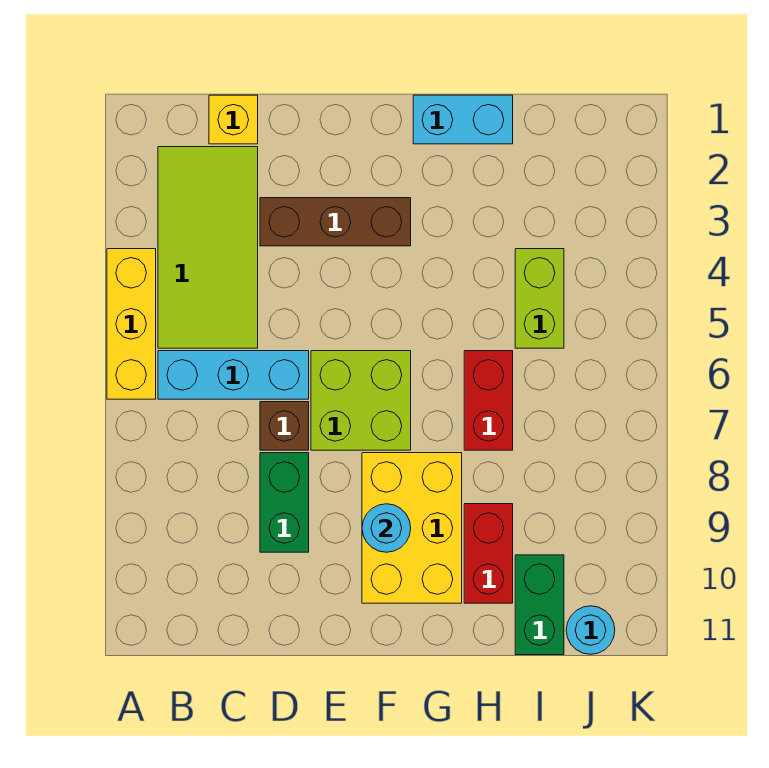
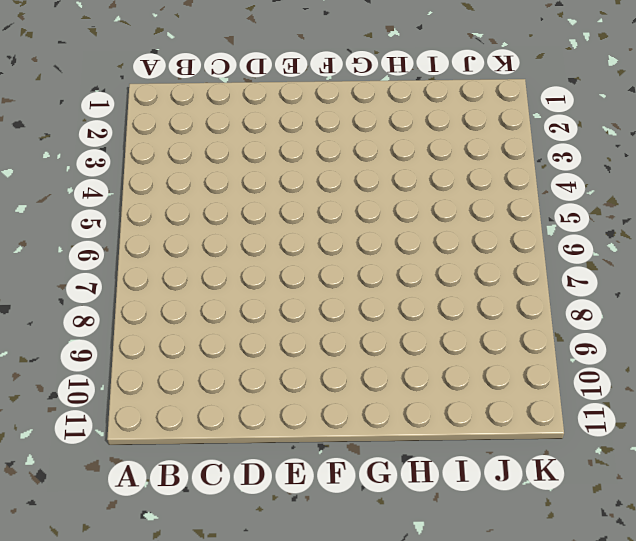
none -> yellow brick A4:A6 level 1
none -> lime tile B2:C5 level 1
none -> cyan brick B6:D6 level 1

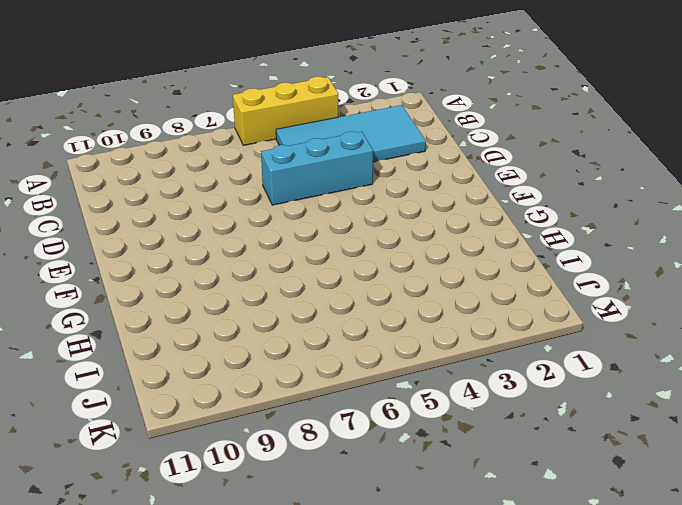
cyan tile B2:C5 level 1 -> lime tile B2:C5 level 1
cyan brick D4:D6 level 1 -> cyan brick B6:D6 level 1
none -> yellow brick C1 level 1
none -> brown brick D3:F3 level 1
none -> brown brick D7 level 1

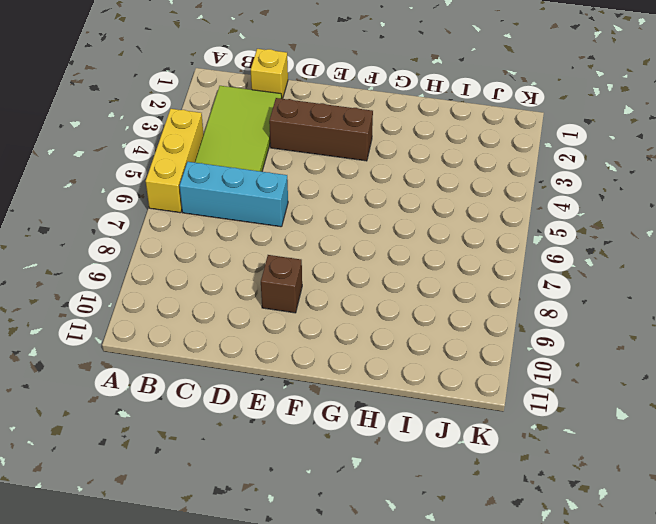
brown brick E9 level 1 -> brown brick D7 level 1
none -> green brick D8:D9 level 1
none -> lime brick E6:F7 level 1
none -> yellow brick F8:G10 level 1

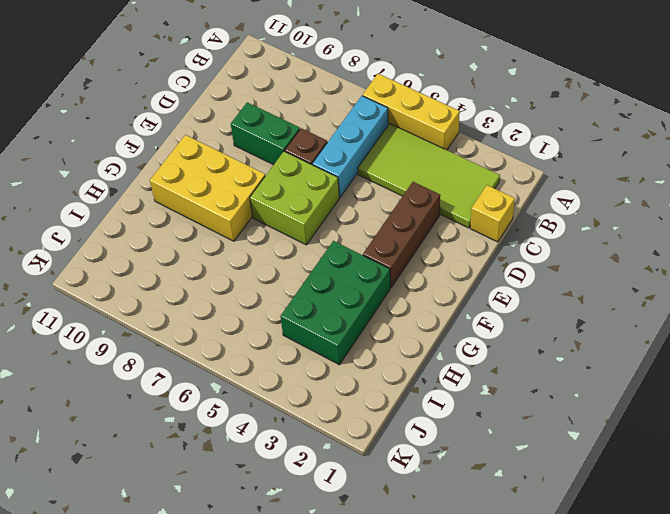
green brick G3:I4 level 1 -> lime brick I4:I5 level 1
none -> cyan brick G1:H1 level 1
none -> red brick H6:H7 level 1
none -> red brick H9:H10 level 1

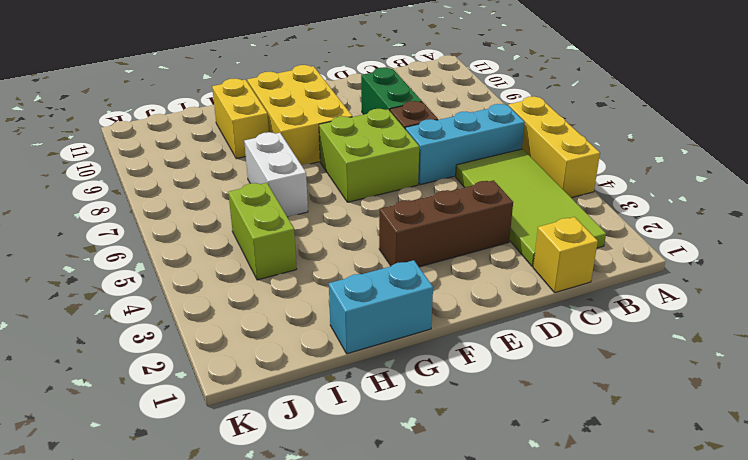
white brick H6:H7 level 1 -> red brick H6:H7 level 1
yellow brick H9:H10 level 1 -> red brick H9:H10 level 1
none -> green brick I10:I11 level 1
none -> cyan round brick J11 level 1
none -> cyan round brick F9 level 2

